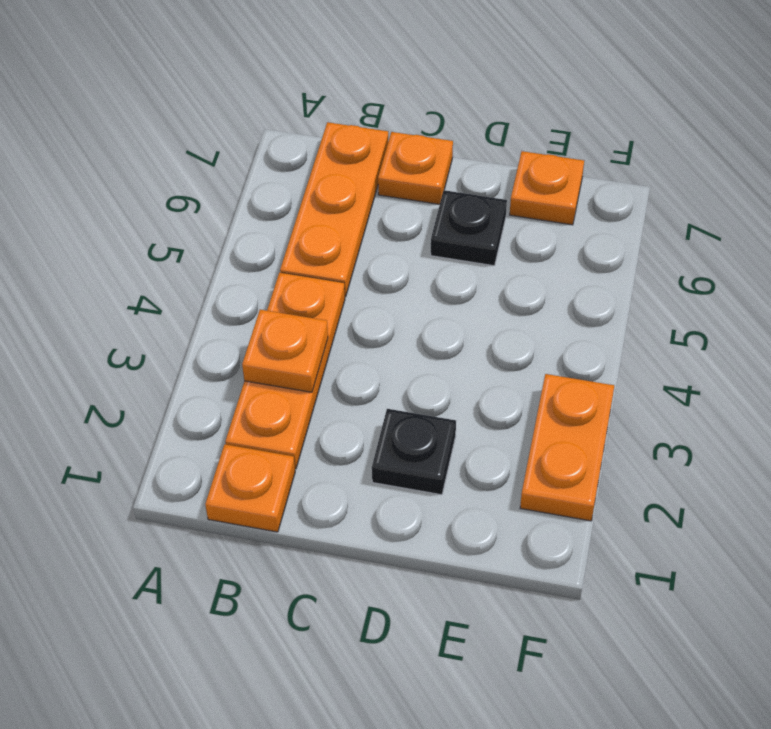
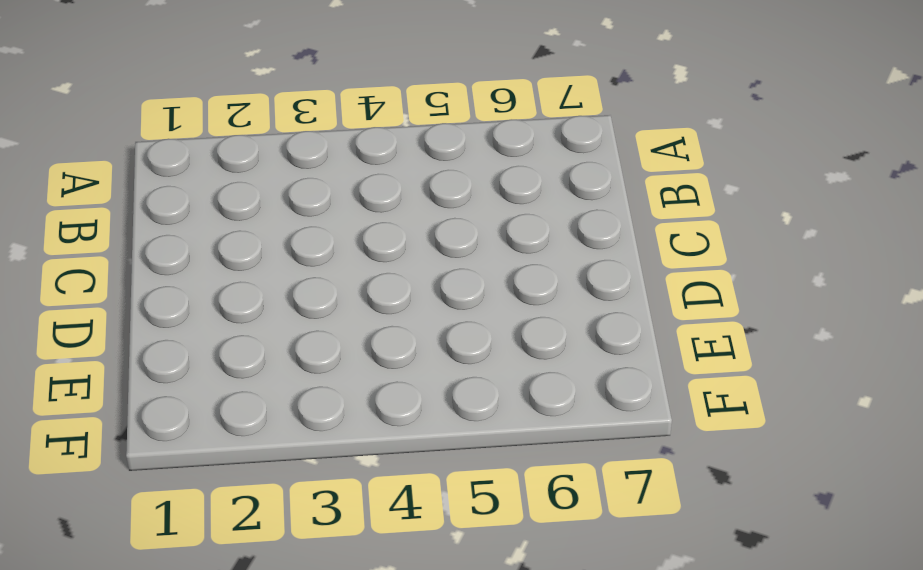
none -> orange plate B1 level 1
none -> orange plate B2:B4 level 1

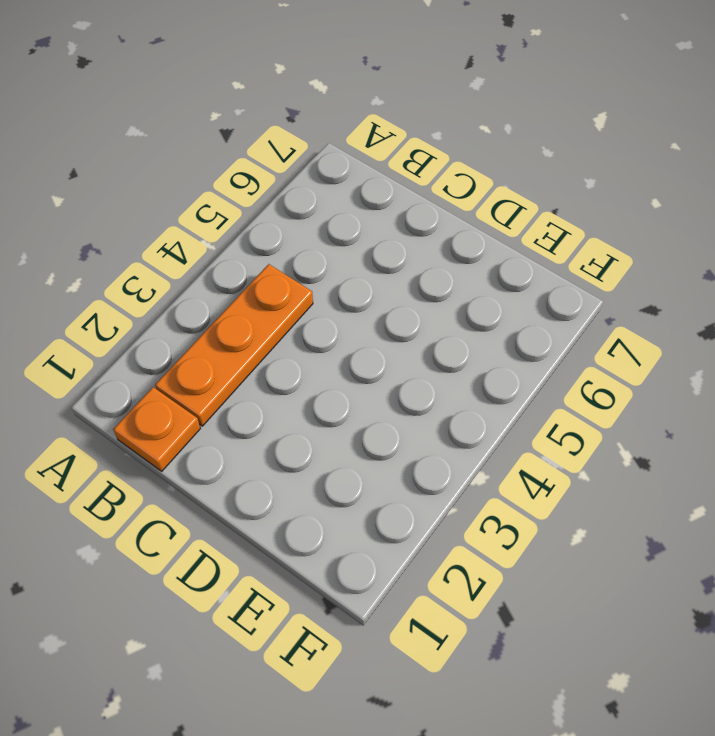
none -> orange plate B5:B7 level 1
none -> orange plate C7 level 1

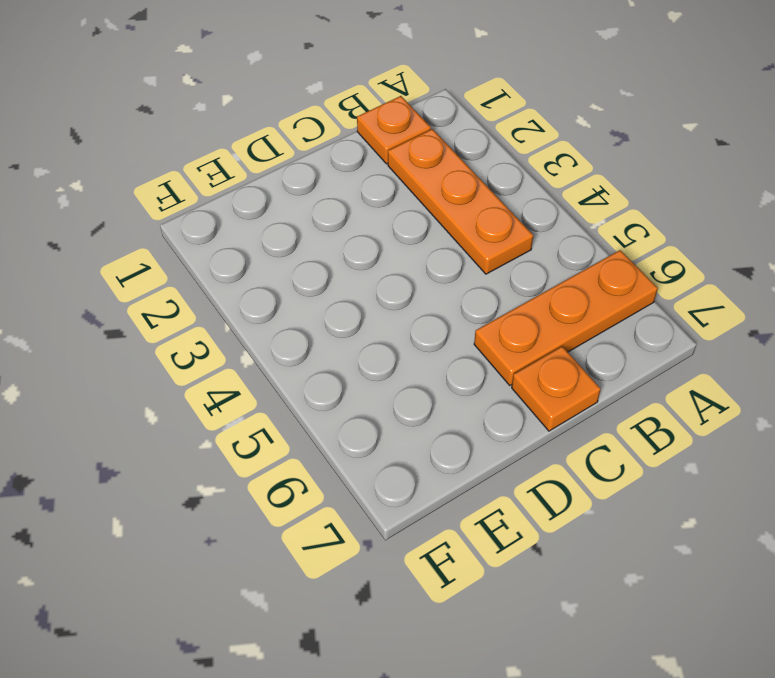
orange plate A6:C6 level 1 -> orange plate B5:B7 level 1
none -> black plate D2 level 1
none -> black plate D6 level 1

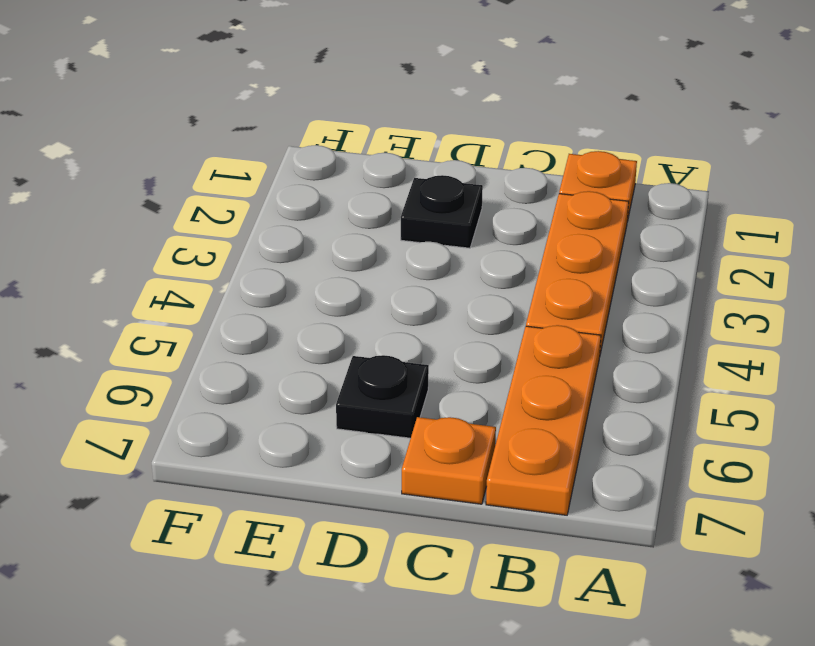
none -> orange plate E7 level 1
none -> orange plate F2:F3 level 1

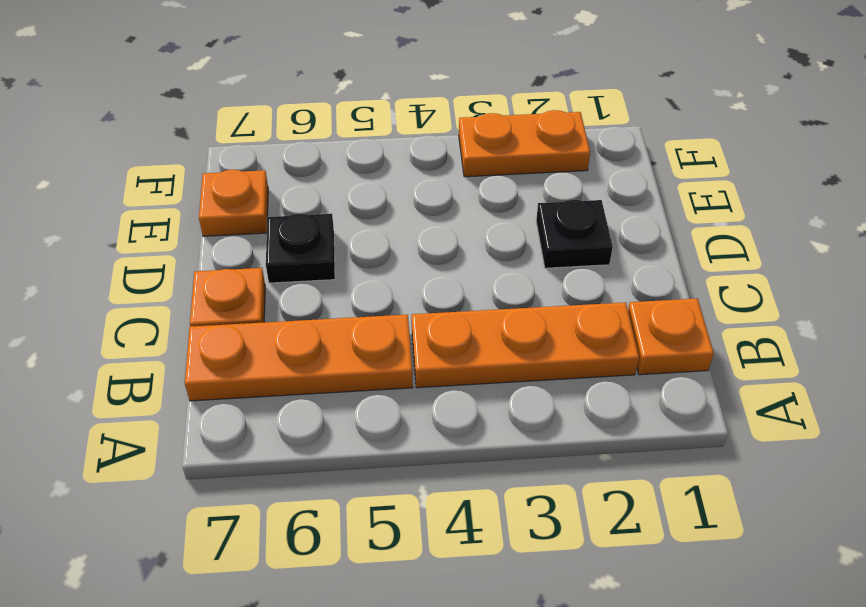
none -> orange plate B3 level 2

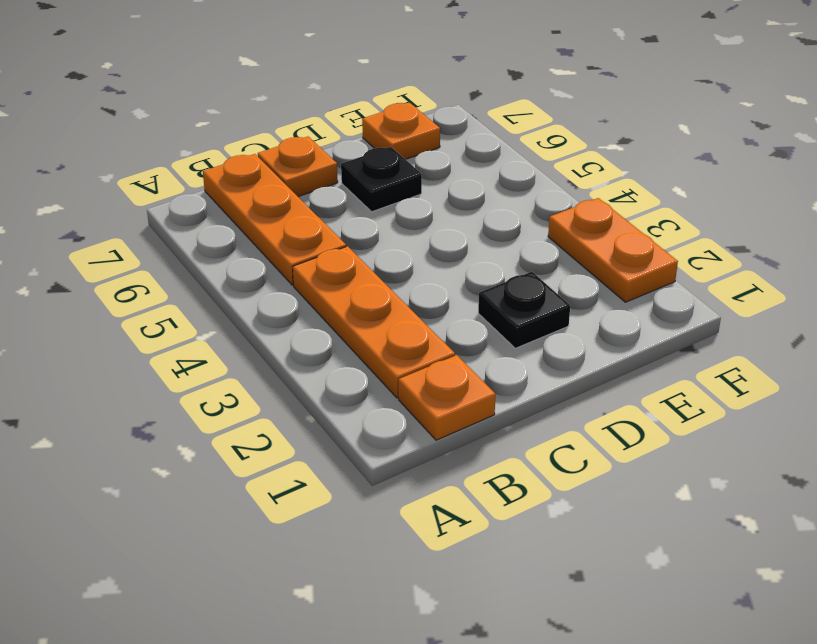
none -> orange plate B3 level 2

